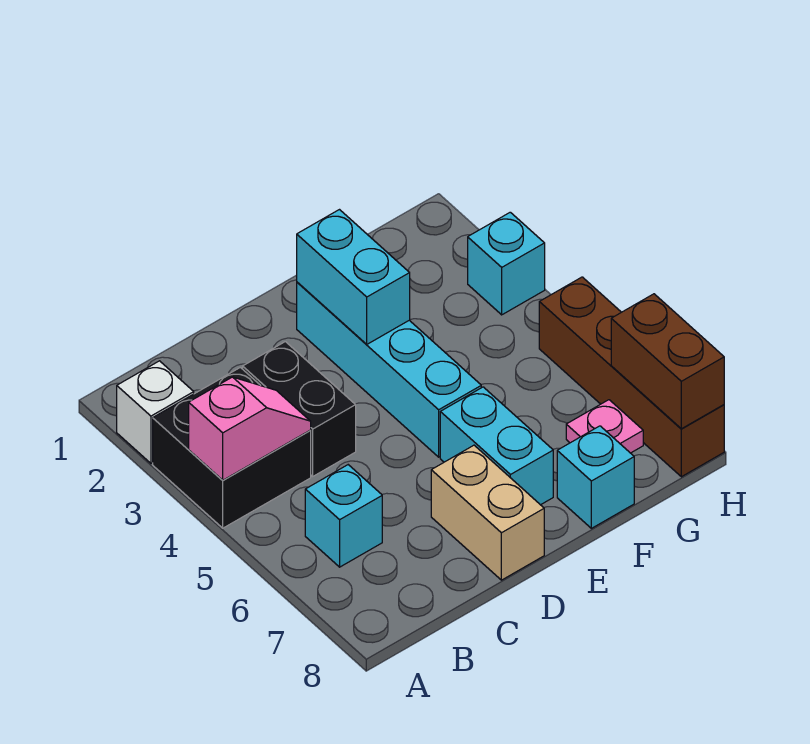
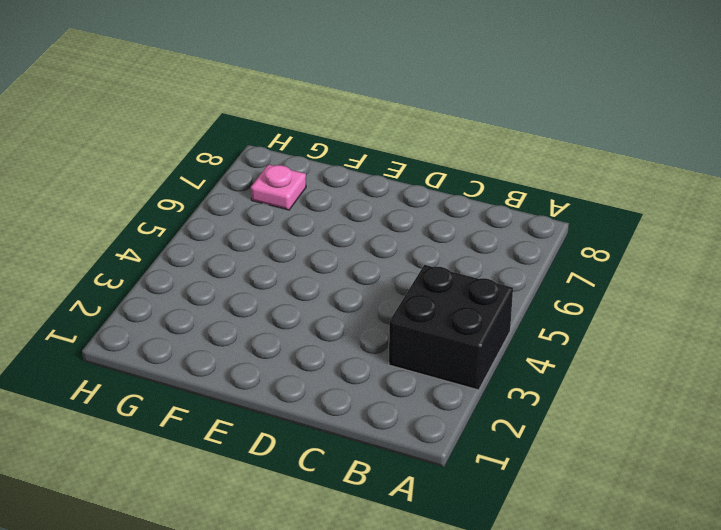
none -> white brick A2 level 1
none -> cyan brick B6 level 1
none -> black brick C3:C4 level 1

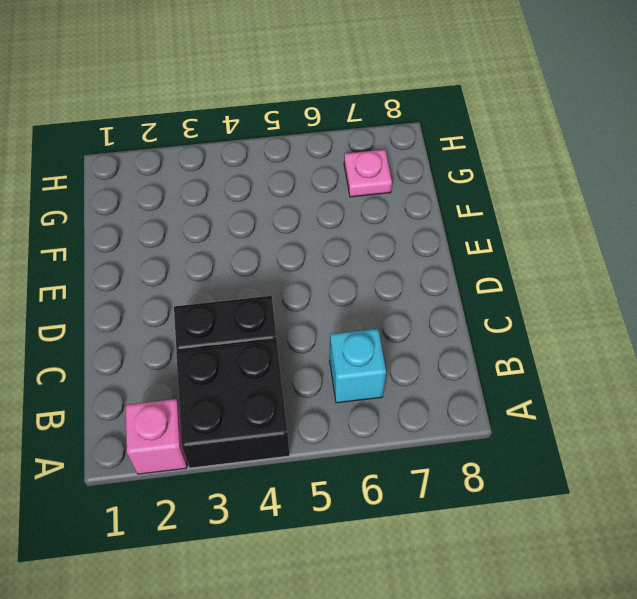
pink brick A2 level 1 -> white brick A2 level 1
none -> tan brick D7:D8 level 1
none -> cyan brick E2:E5 level 1
none -> cyan brick E6:E7 level 1

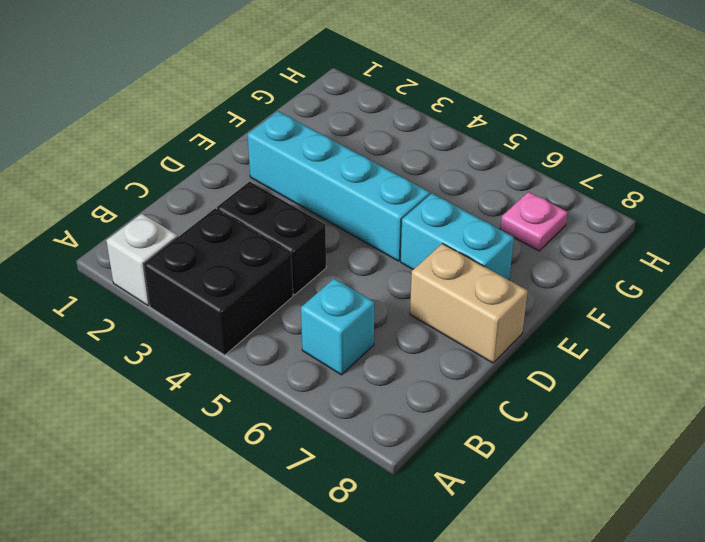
none -> cyan brick F8 level 1
none -> cyan brick H3 level 1
none -> brown brick H5:H8 level 1

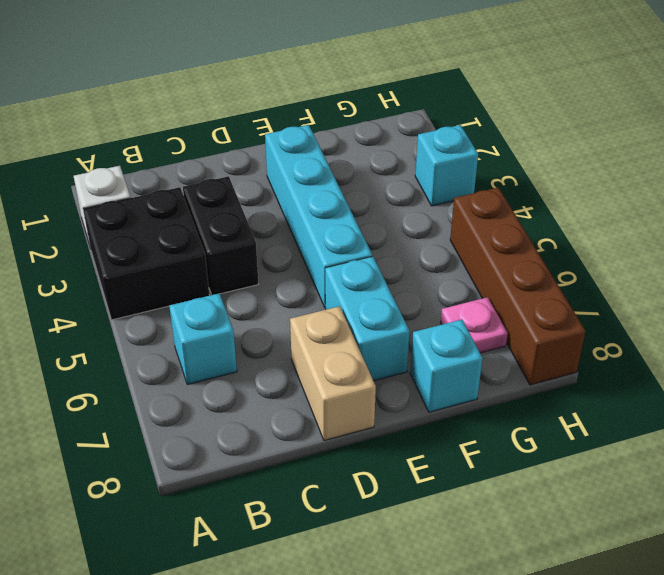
none -> pink slope A4:B4 level 2 top A
none -> cyan brick E2:E3 level 2
none -> brown brick H7:H8 level 2

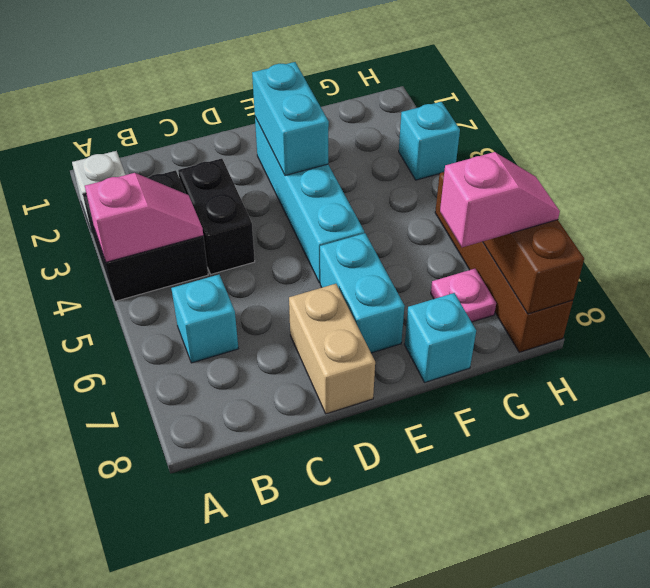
pink slope G7:H7 level 3 top G -> none

